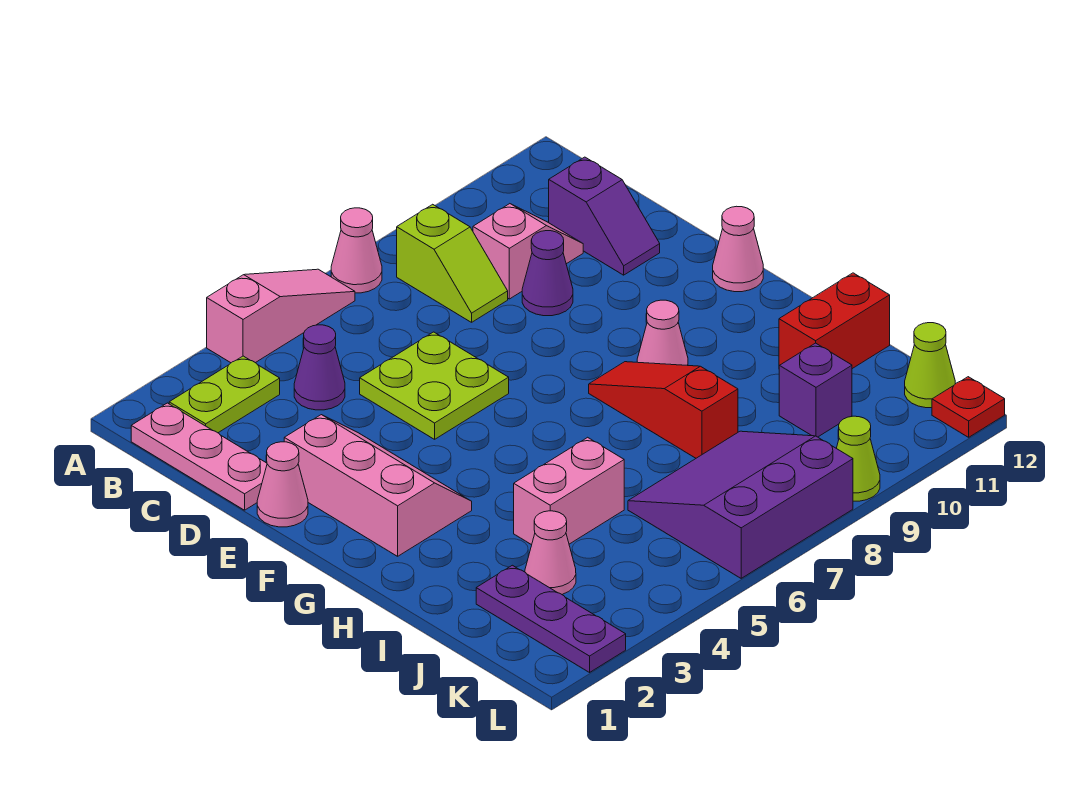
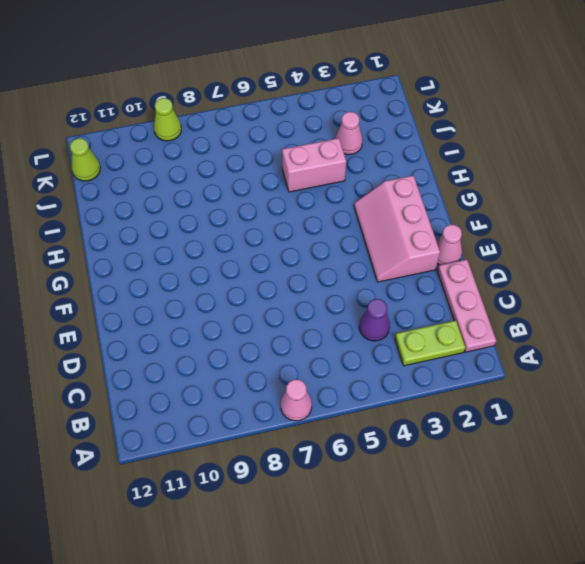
none -> pink slope A4:A6 level 1 top 4
none -> lime slope B8:C8 level 1 top B
none -> pink slope C9:C10 level 1 top 9

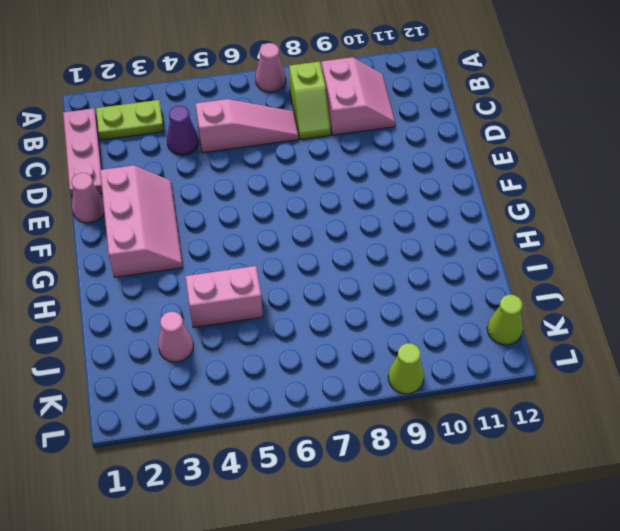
pink slope B9:C10 level 1 top 9 -> pink slope C9:C10 level 1 top 9
pink slope C5:C7 level 1 top 5 -> pink slope A4:A6 level 1 top 4
none -> purple slope C11:D11 level 1 top C
none -> lime plate D5:E6 level 1
none -> purple cone D9 level 1

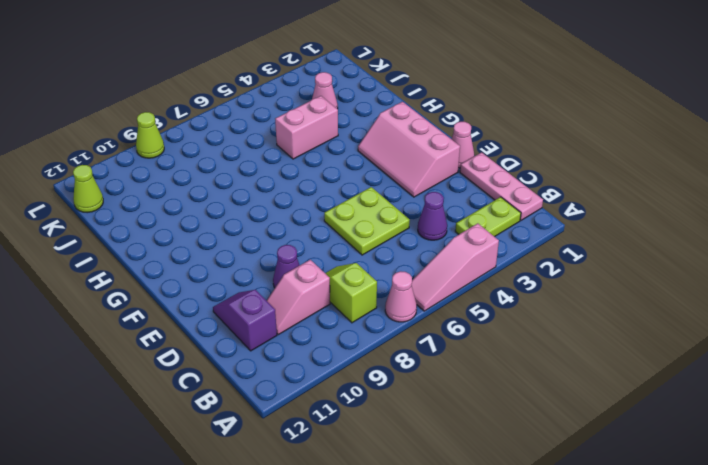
none -> pink cone F12 level 1
none -> red slope G8:I8 level 1 top I
none -> pink cone G9 level 1

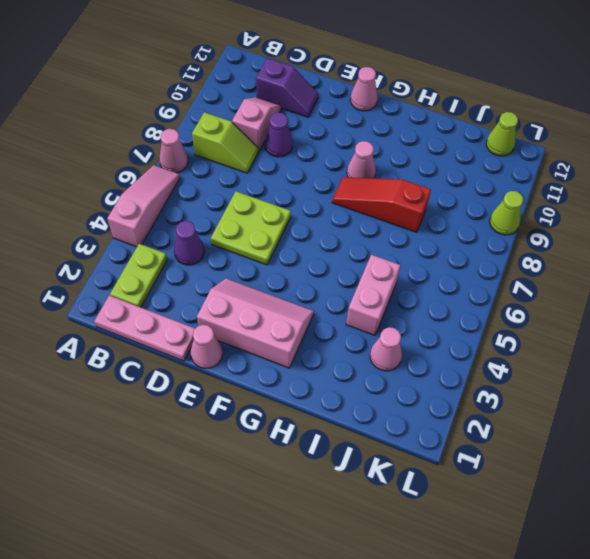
none -> red brick I11:I12 level 1
none -> purple plate J2:L2 level 1
none -> purple slope J6:L8 level 1 top L

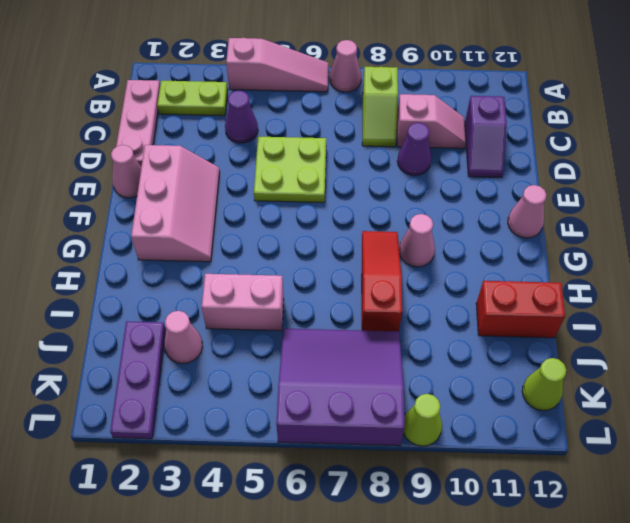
none -> purple brick J10 level 1
none -> red plate L12 level 1

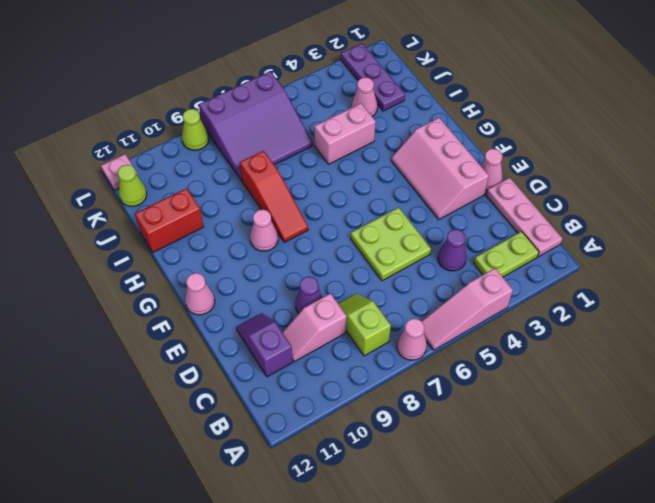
pink plate L12 level 1 -> red plate L12 level 1
none -> purple brick J10 level 1

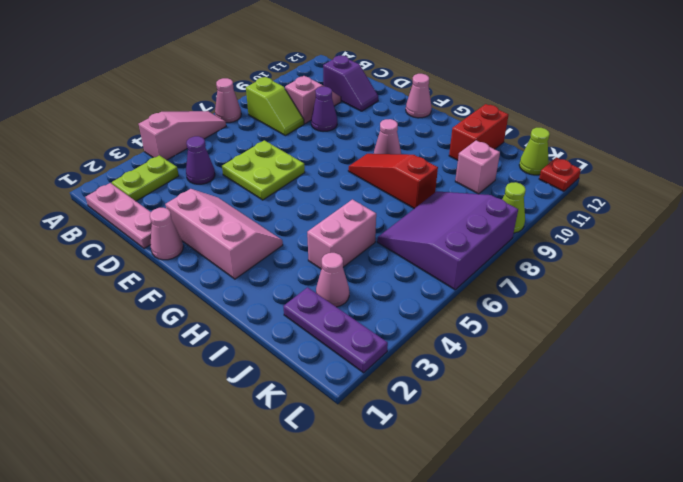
pink brick J10 level 1 -> purple brick J10 level 1

